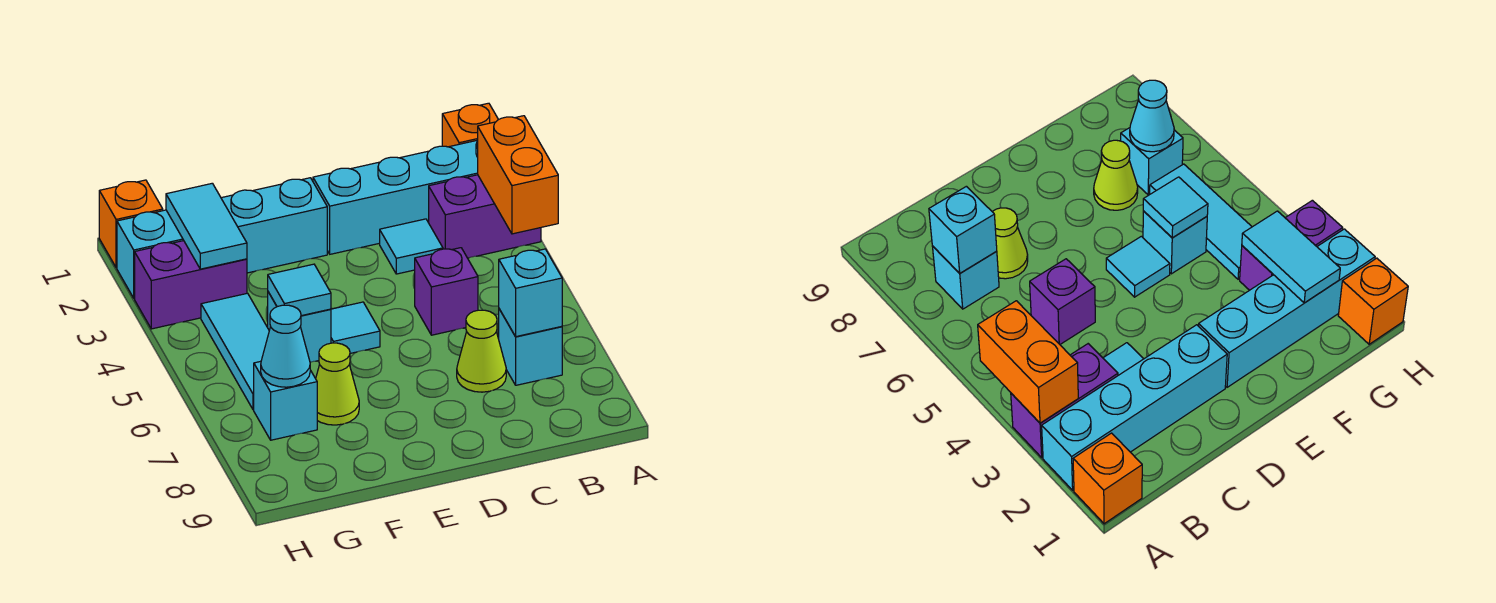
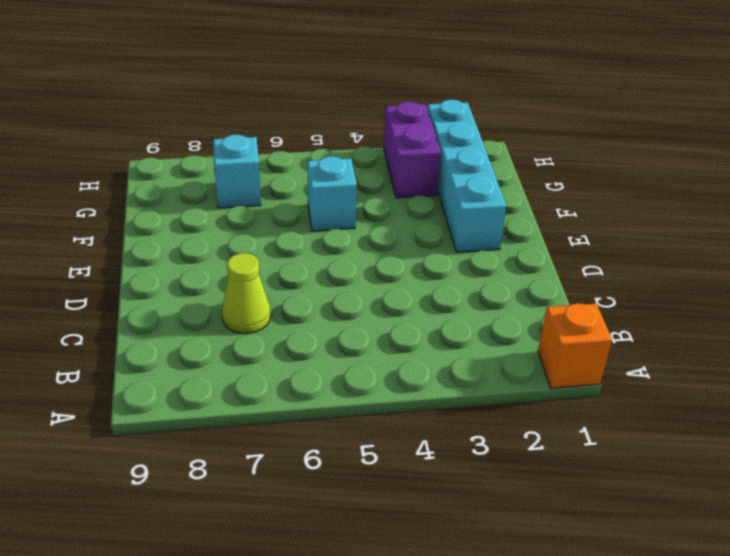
none -> cyan brick A2:D2 level 1
none -> purple brick A3:B3 level 1
none -> cyan brick B7 level 1

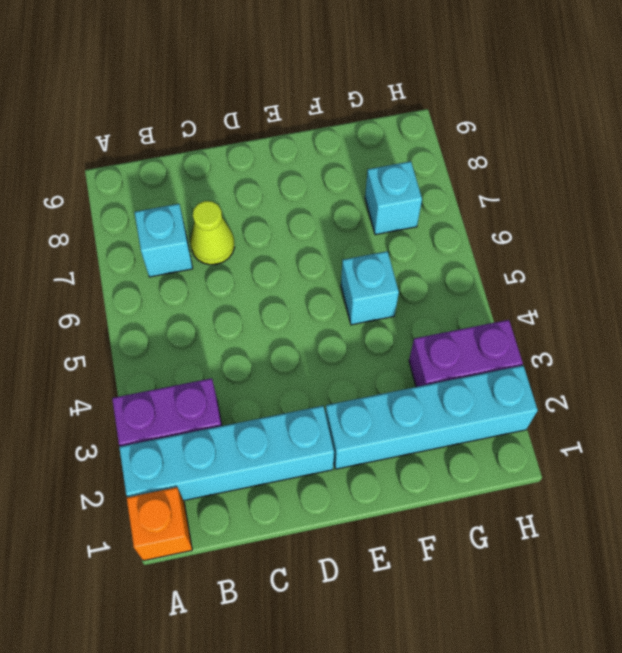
none -> cyan tile C3 level 1
none -> purple brick C5 level 1
none -> cyan tile E5 level 1

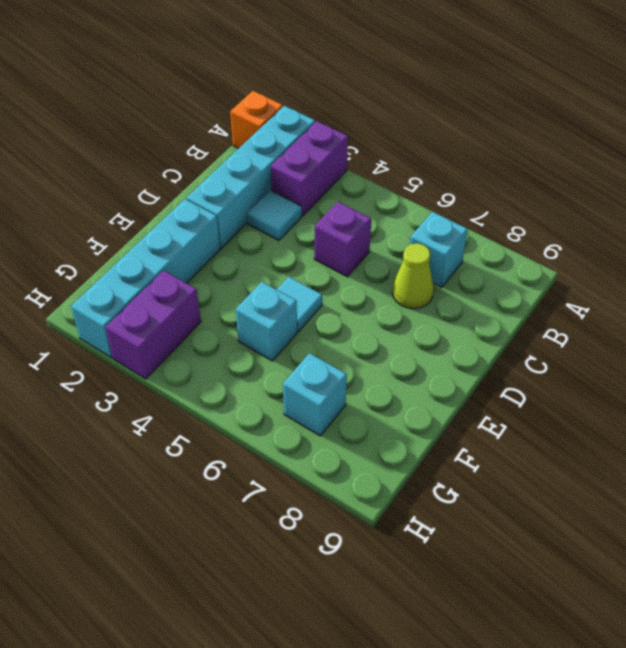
none -> lime cone F7 level 1
none -> cyan tile G4:G6 level 1
none -> orange brick H1 level 1

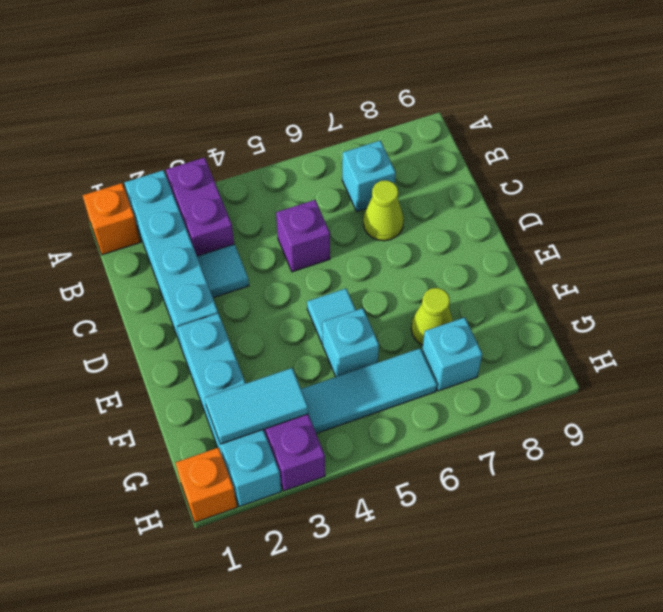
none -> orange brick A3:A4 level 2
none -> cyan brick B7 level 2
none -> cyan tile F5 level 2

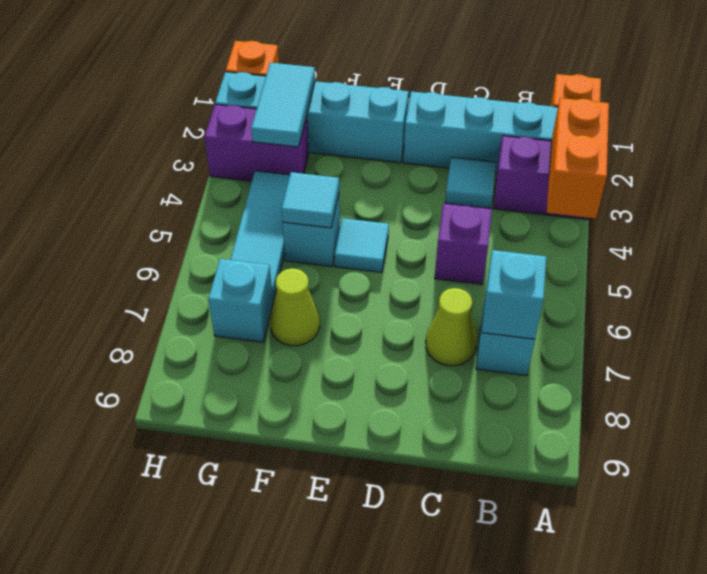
none -> cyan cone G7 level 2

